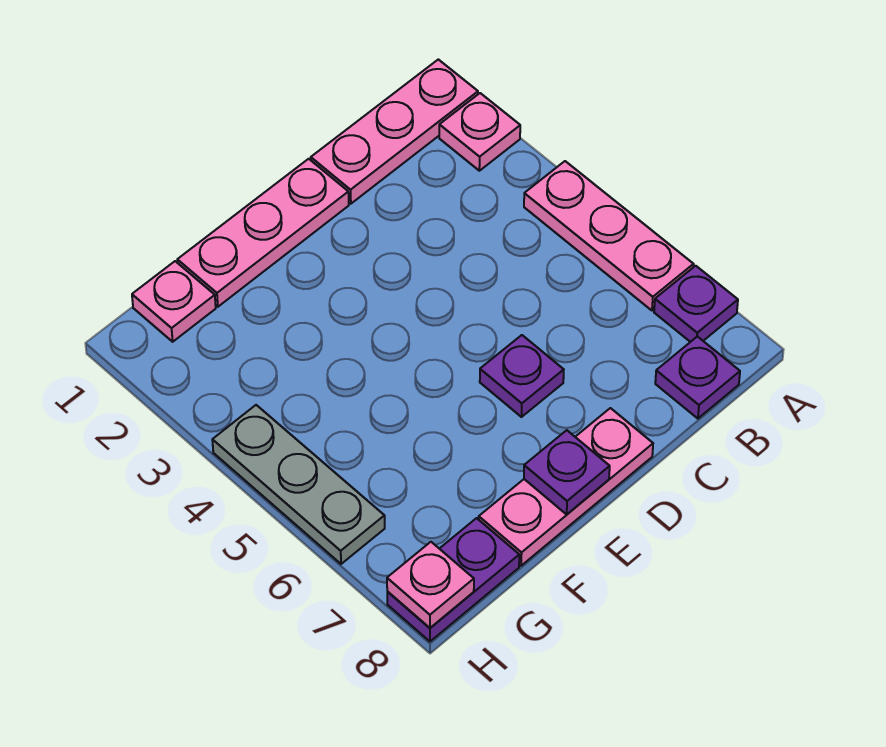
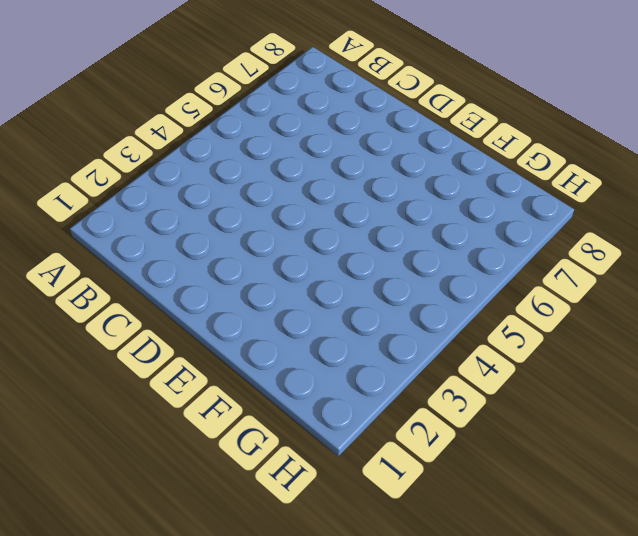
none -> pink plate A1:C1 level 1
none -> pink plate A2 level 1
none -> pink plate A4:A6 level 1

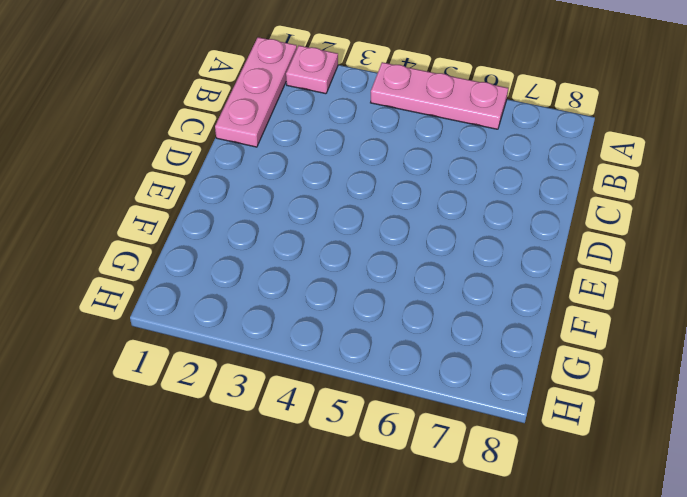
none -> purple plate A7 level 1
none -> purple plate B8 level 1
none -> pink plate D1:F1 level 1

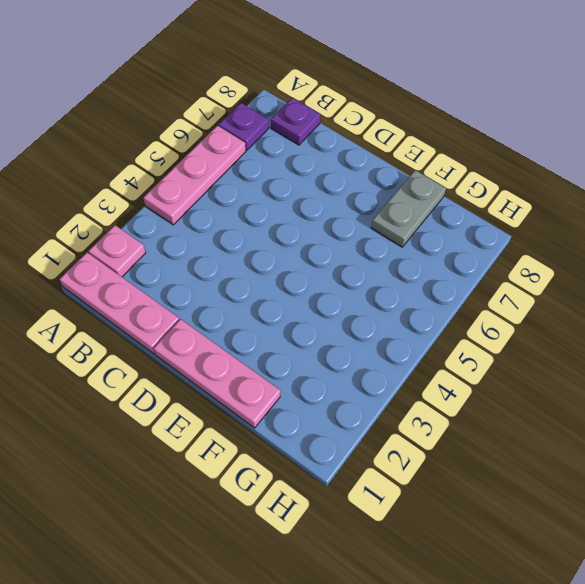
grey plate F7:F8 level 1 -> pink plate D8:F8 level 1
none -> purple plate D6 level 1
none -> pink plate G1 level 1
none -> purple plate G8:H8 level 1

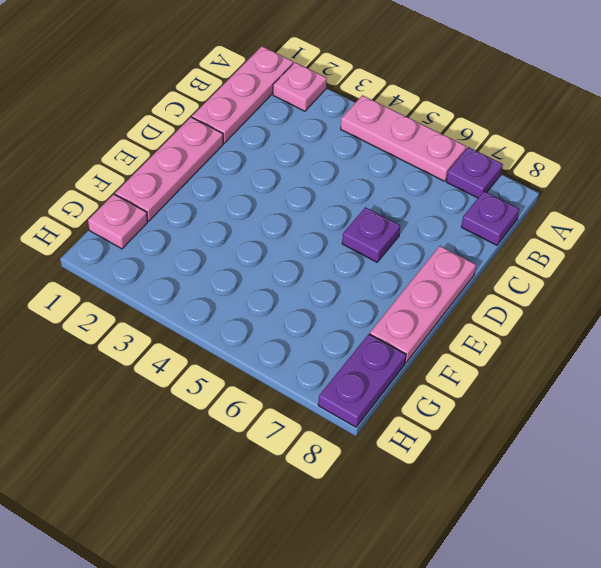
none -> grey plate H4:H6 level 1
none -> purple plate E8 level 2
none -> pink plate H8 level 2

